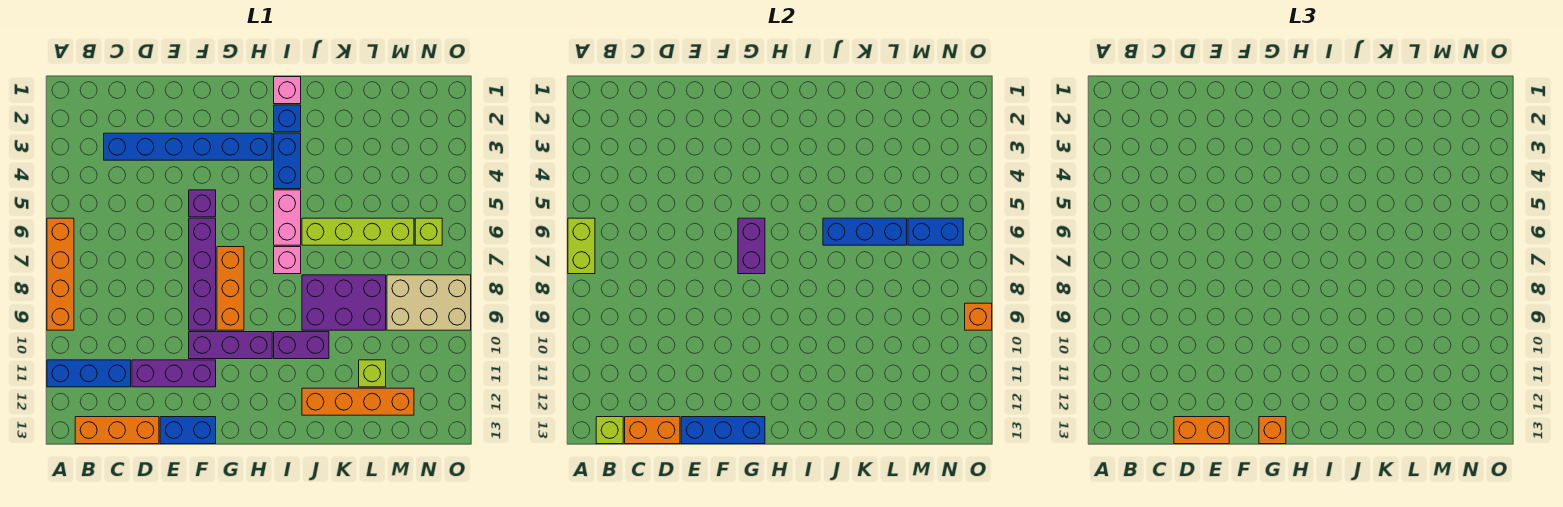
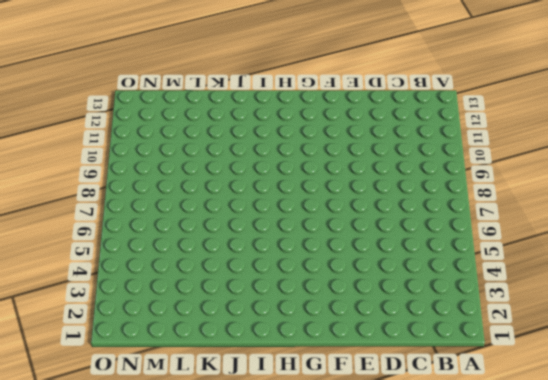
none -> orange brick A6:A9 level 1
none -> blue brick A11:C11 level 1
none -> orange brick B13:D13 level 1
none -> blue brick C3:H3 level 1

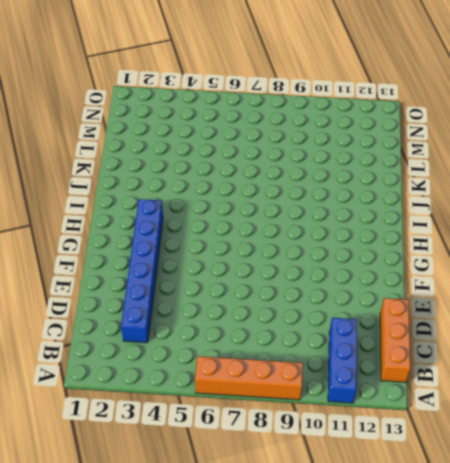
none -> purple brick D11:F11 level 1
none -> blue brick E13:F13 level 1
none -> purple brick F5 level 1
none -> purple brick F6:F9 level 1

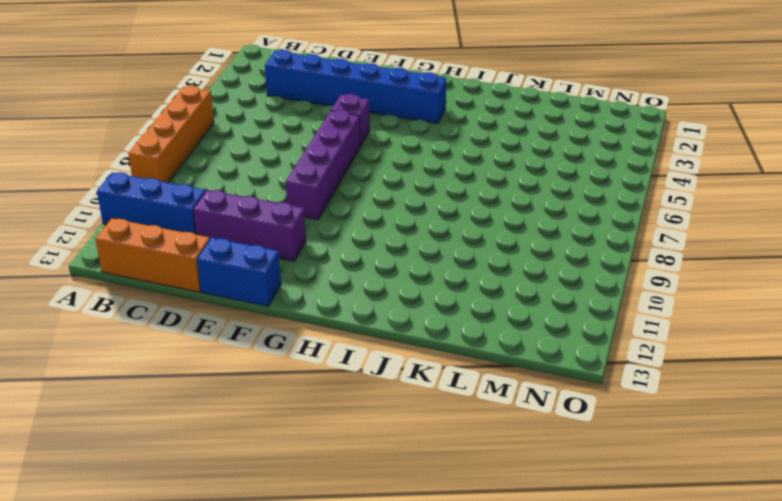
none -> purple brick F10:H10 level 1
none -> orange brick G7:G9 level 1
none -> pink brick I1 level 1
none -> blue brick I2 level 1

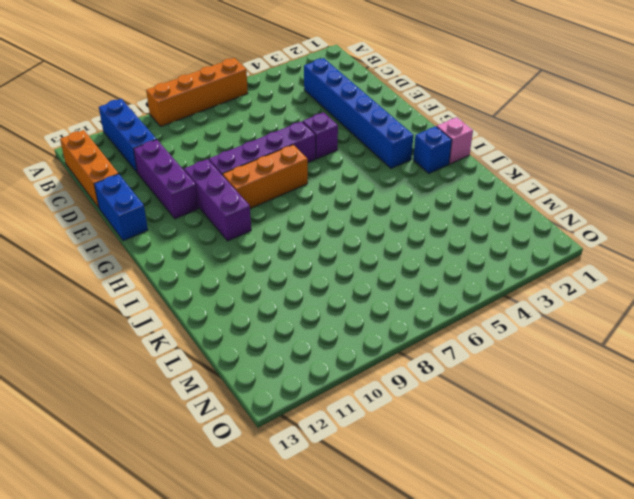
none -> blue brick I3:I4 level 1
none -> pink brick I5:I6 level 1
none -> pink brick I7 level 1
none -> purple brick I10:J10 level 1

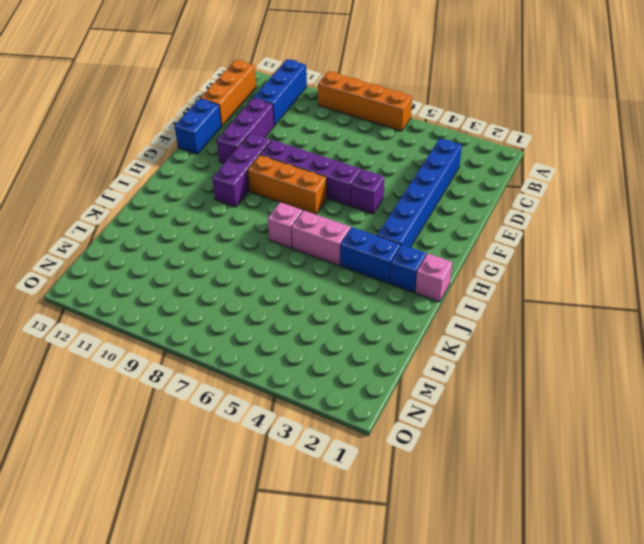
none -> purple brick I10:J10 level 1
none -> lime brick J6:M6 level 1
none -> purple brick J8:L9 level 1
none -> orange brick J12:M12 level 1

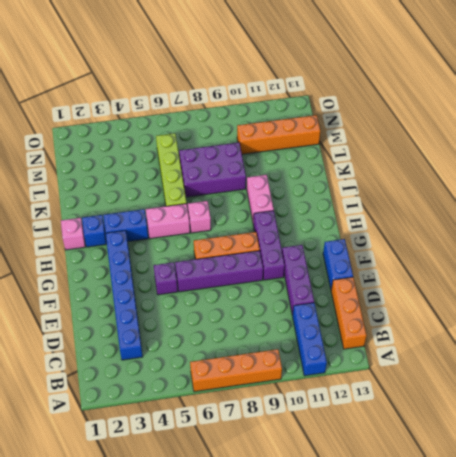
pink brick I10:J10 level 1 -> purple brick I10:J10 level 1
purple brick K7:L9 level 1 -> purple brick J8:L9 level 1
orange brick M10:M13 level 1 -> orange brick J12:M12 level 1
none -> lime brick L11 level 1
none -> tan brick M8:O9 level 1
none -> lime brick N6 level 1
none -> lime brick A6:A7 level 2

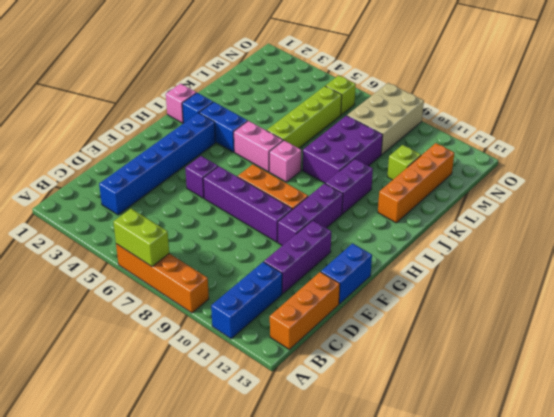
none -> lime brick B13 level 2
none -> orange brick C13:D13 level 2
none -> blue brick E13:G13 level 2
none -> purple brick G6:G7 level 2

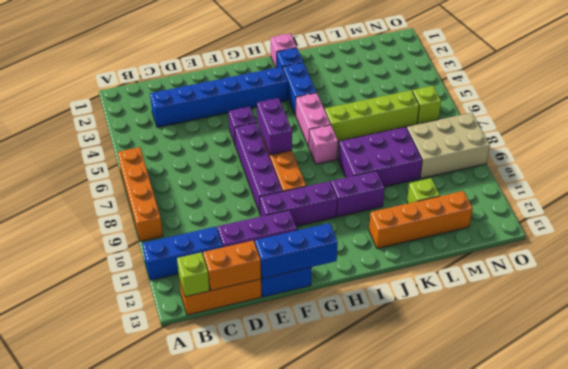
none -> lime brick A6:A7 level 2
none -> blue brick J6:L6 level 2
none -> blue brick M6:N6 level 2
none -> orange brick O9 level 2

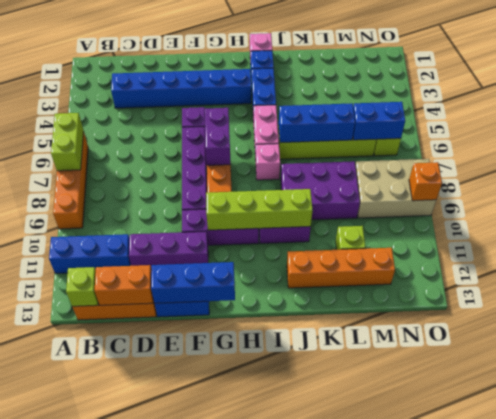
lime brick G10:J10 level 2 -> none
none -> orange brick D13:E13 level 3
none -> orange brick G13 level 3

